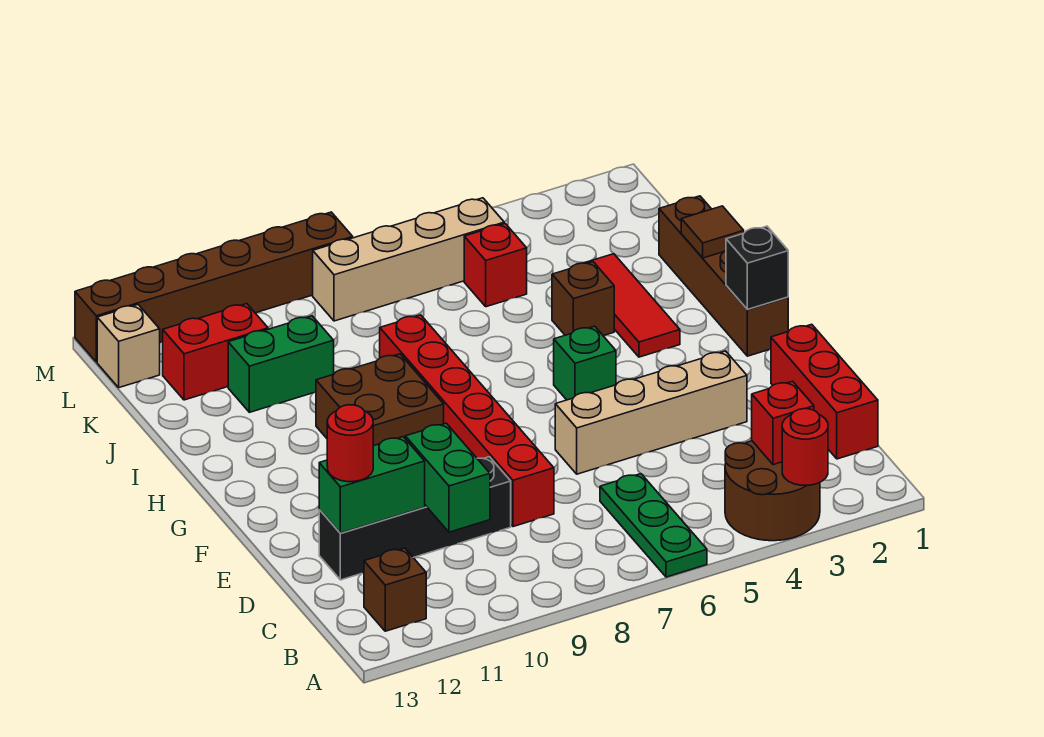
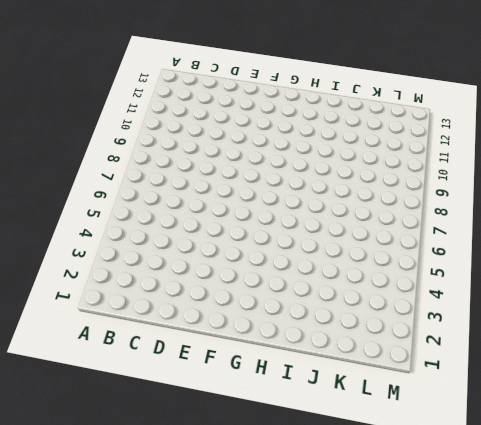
none -> brown round brick A3:B4 level 1
none -> green plate A6:C6 level 1
none -> brown brick B12 level 1

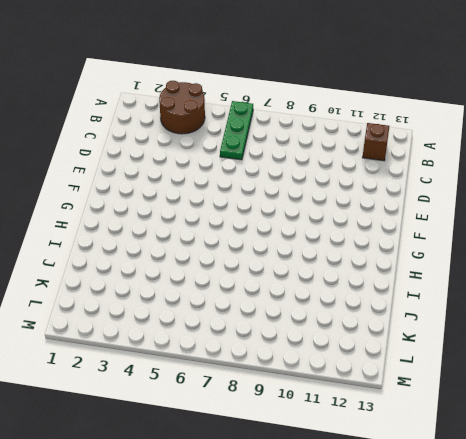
none -> red brick C1:E1 level 1
none -> red brick D8:I8 level 1
none -> black brick D9:D12 level 1

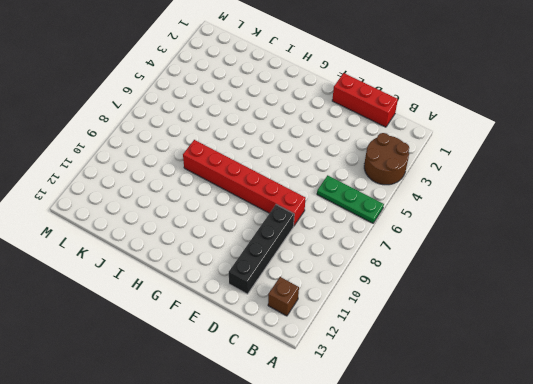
none -> tan brick E3:E6 level 1
none -> brown brick G1:J1 level 1
none -> green brick G5 level 1

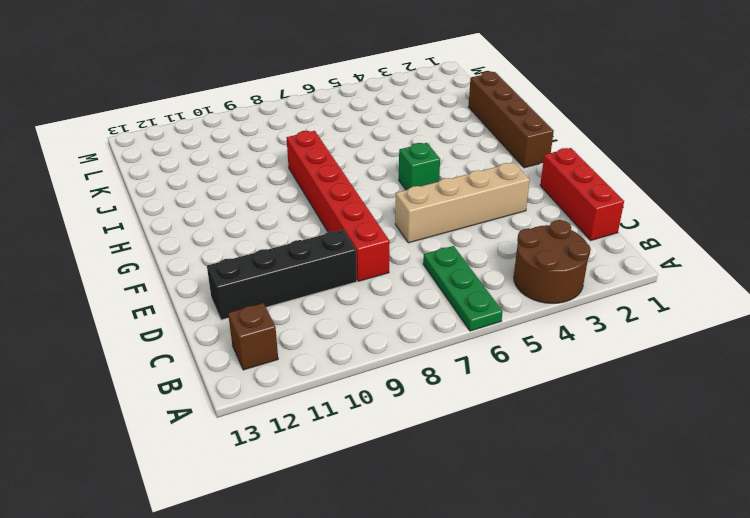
none -> brown brick G9:H10 level 1
none -> red tile H3:J3 level 1
none -> brown brick I4 level 1

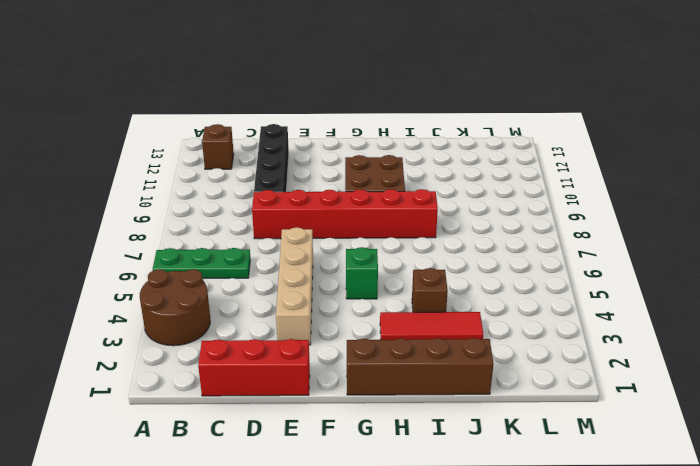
none -> green brick J10:J11 level 1
none -> red brick K5 level 1
none -> red brick K11:K12 level 1

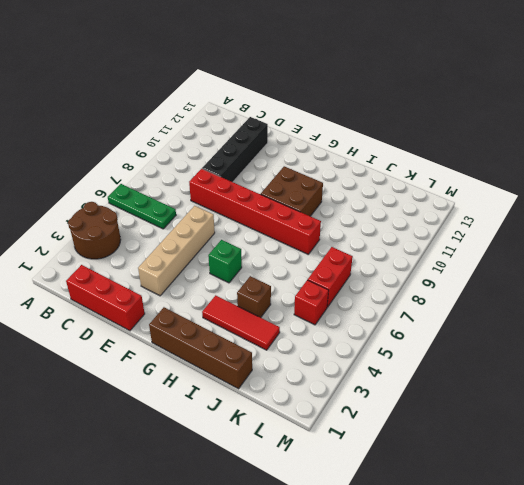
red brick K6:K7 level 1 -> red brick K11:K12 level 1
none -> brown brick B12 level 1
none -> green brick J10:J11 level 1
none -> tan brick L5:L8 level 1

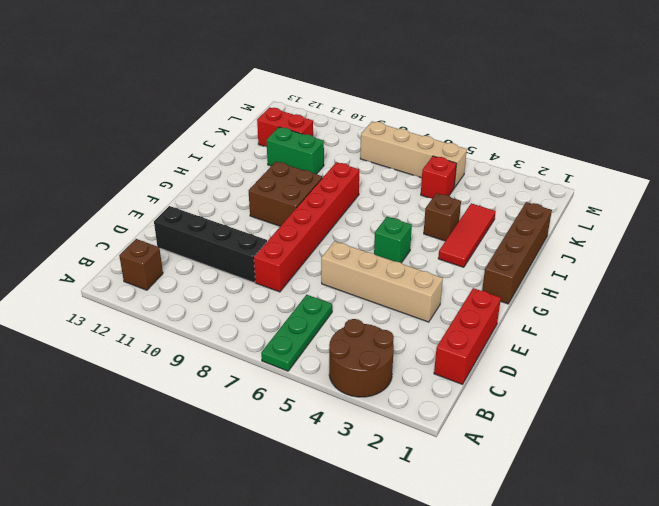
none -> tan brick L13 level 1
none -> brown brick M8:M13 level 1
none -> red round brick A3 level 2

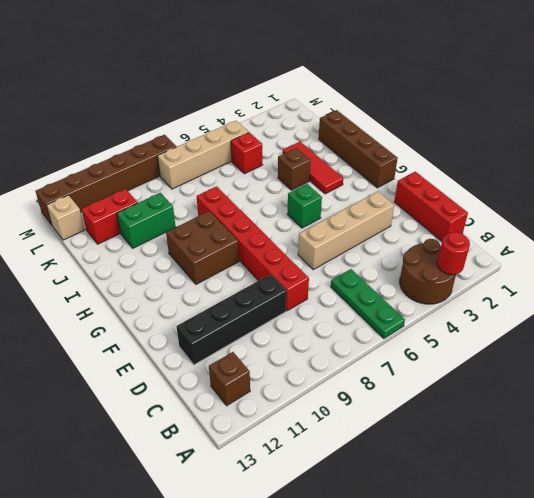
none -> red brick B3 level 2
none -> green brick C10:D10 level 2
none -> green brick D11:D12 level 2

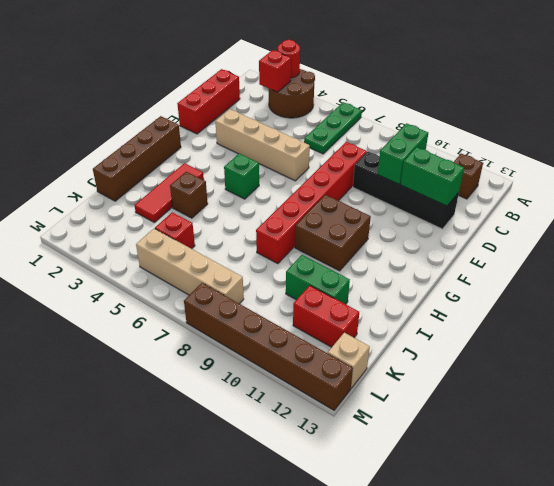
none -> black brick G1 level 2
none -> brown tile I1 level 2
none -> red round brick D12 level 3

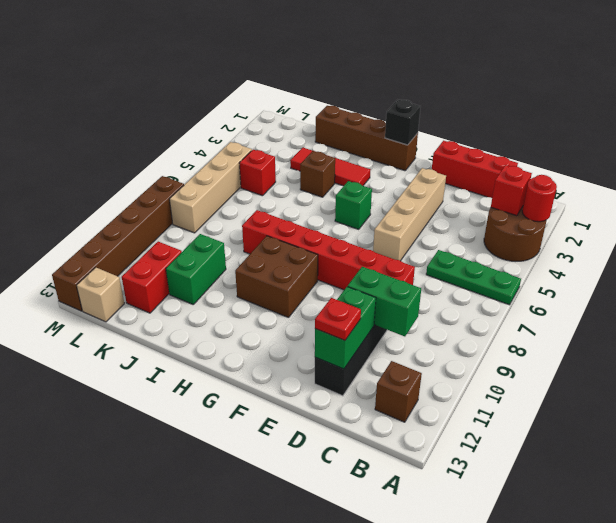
red plate D12 level 3 -> red round brick D12 level 3
none -> brown tile I1 level 2

